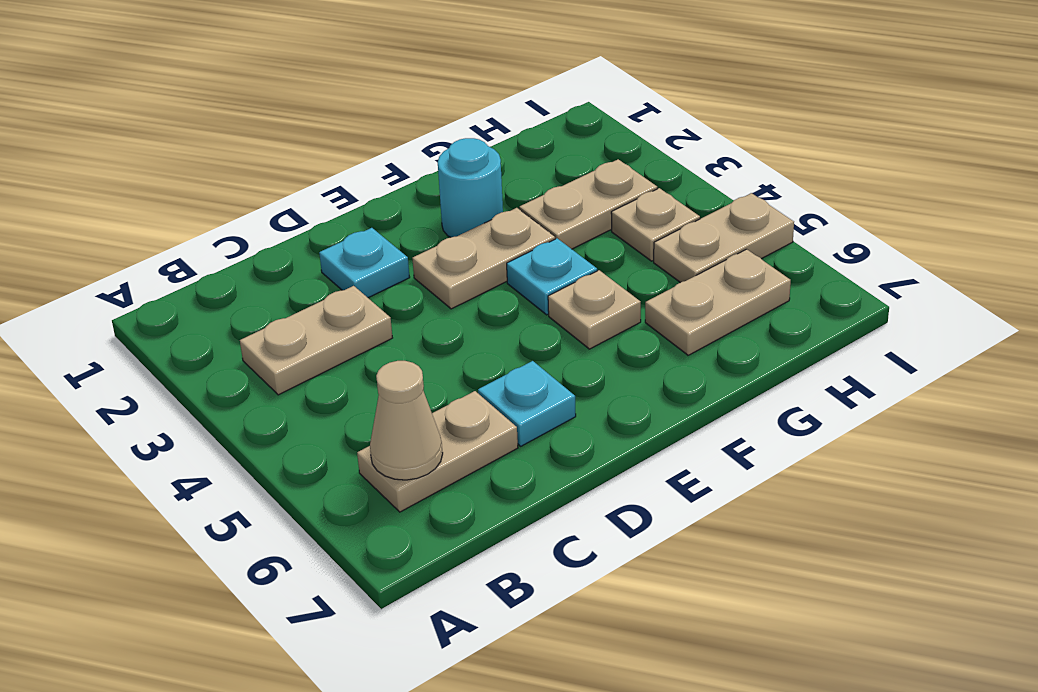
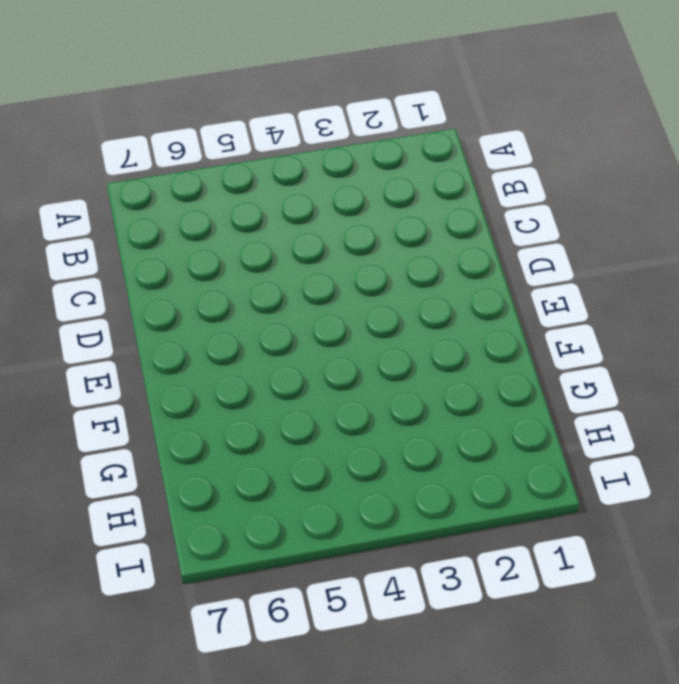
none -> tan plate B3:C3 level 1
none -> tan plate B6:C6 level 1
none -> cyan plate D2 level 1

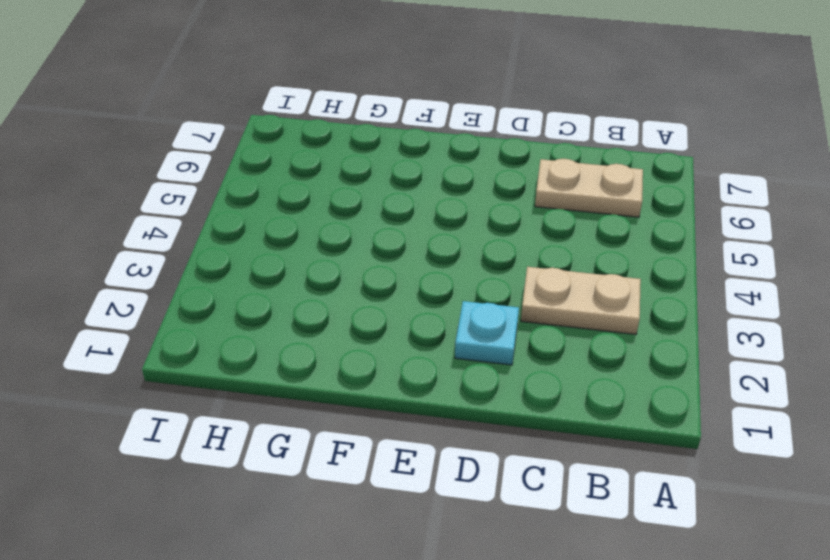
none -> cyan plate D6 level 1
none -> tan plate E3:F3 level 1
none -> cyan round brick F2 level 1

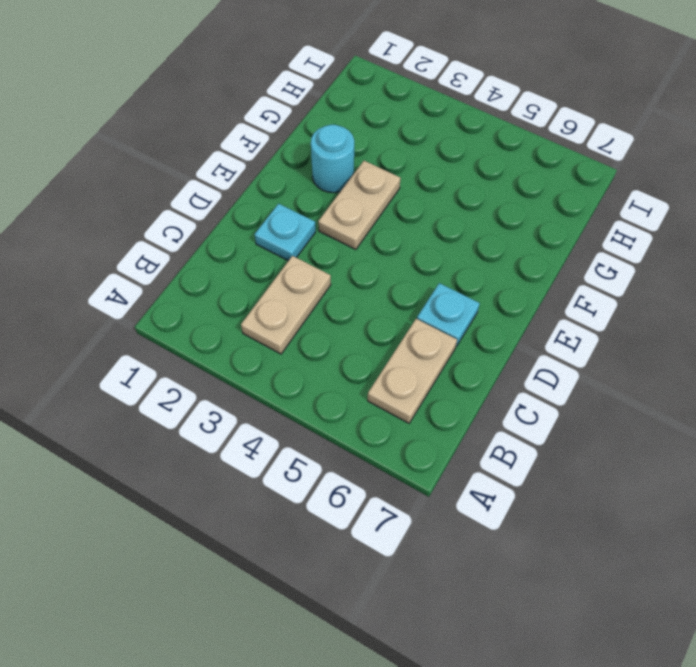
none -> cyan plate F4 level 1
none -> tan plate F5 level 1
none -> tan plate G3:H3 level 1

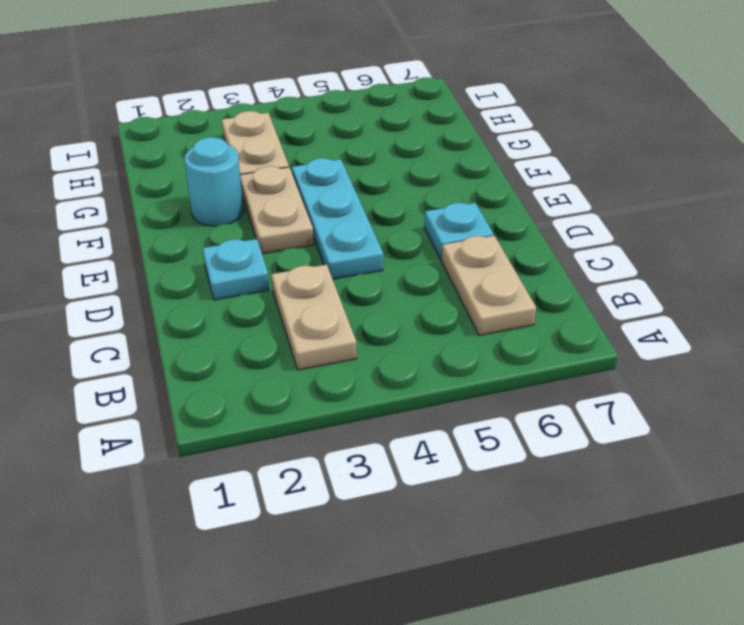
cyan plate D4:F4 level 1 -> cyan plate F4 level 1
none -> tan plate F5 level 1
none -> tan plate G6:H6 level 1
none -> tan plate H4 level 1

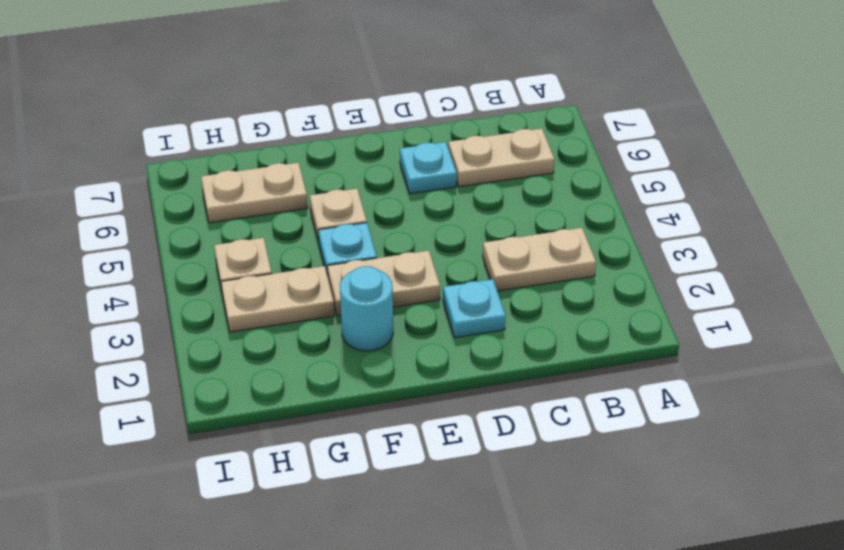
none -> tan plate H5:I5 level 1
none -> tan cone B6 level 2

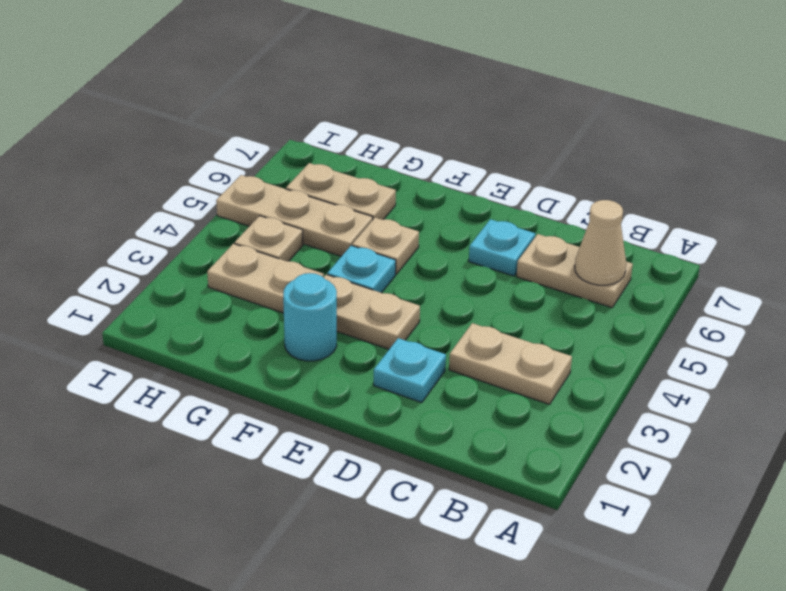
tan plate G5:I5 level 1 -> tan plate H5:I5 level 1

